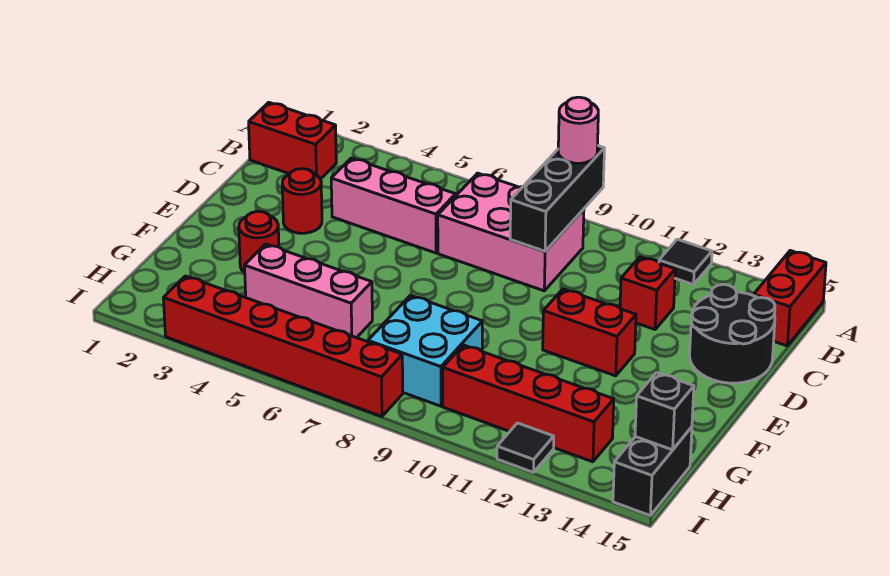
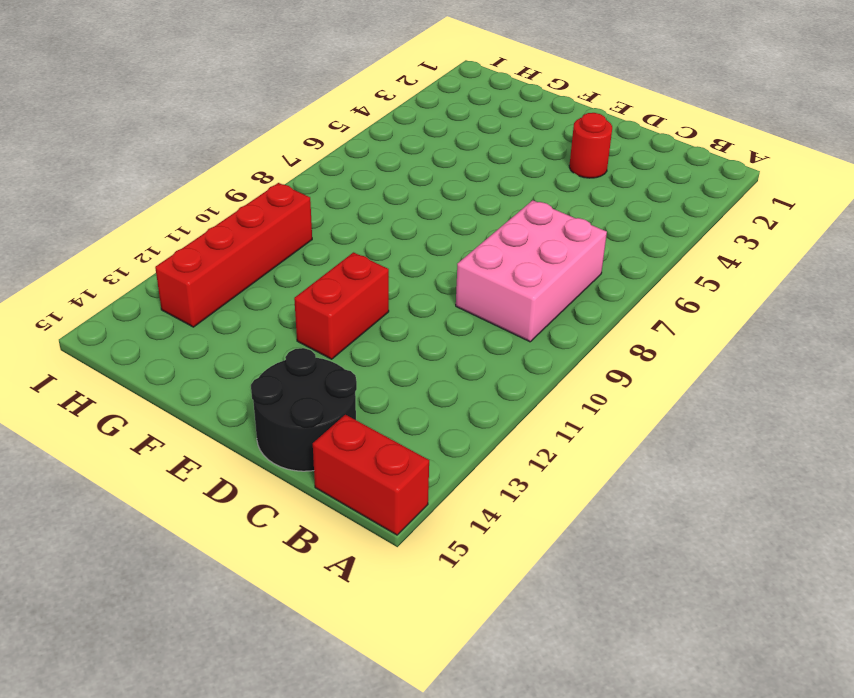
none -> black tile A12 level 1
none -> red brick B1:B2 level 1
none -> pink brick C4:C6 level 1

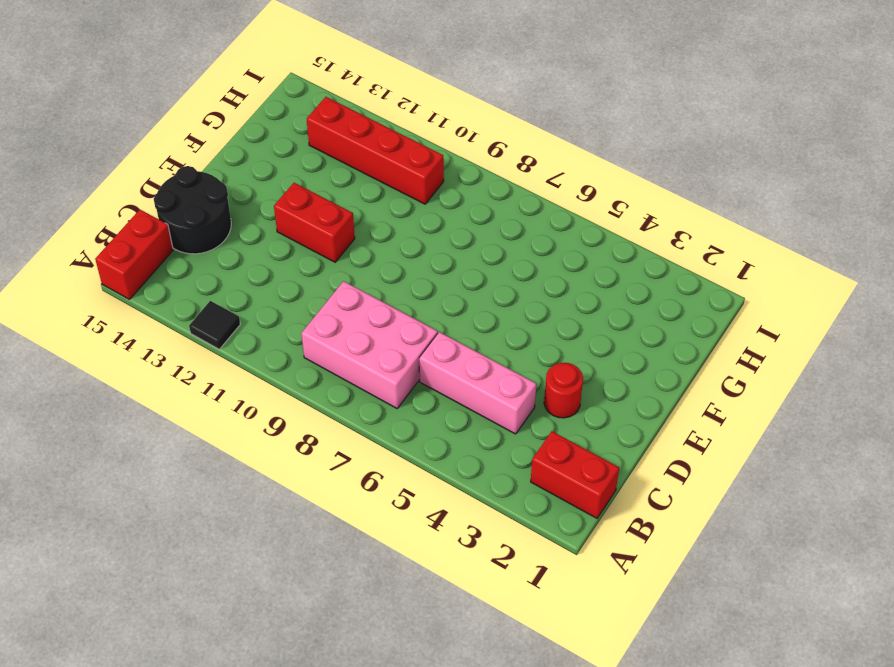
none -> red brick C12 level 1
none -> red round brick F3 level 1
none -> pink brick G4:G6 level 1

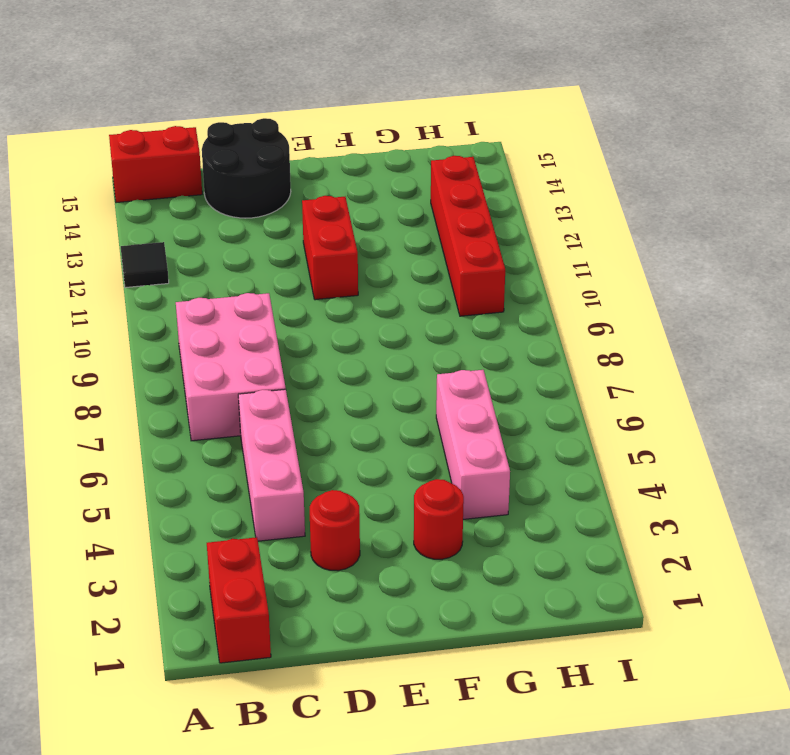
none -> red brick C12 level 1
none -> cyan brick G8:H9 level 1
none -> black brick H15:I15 level 1

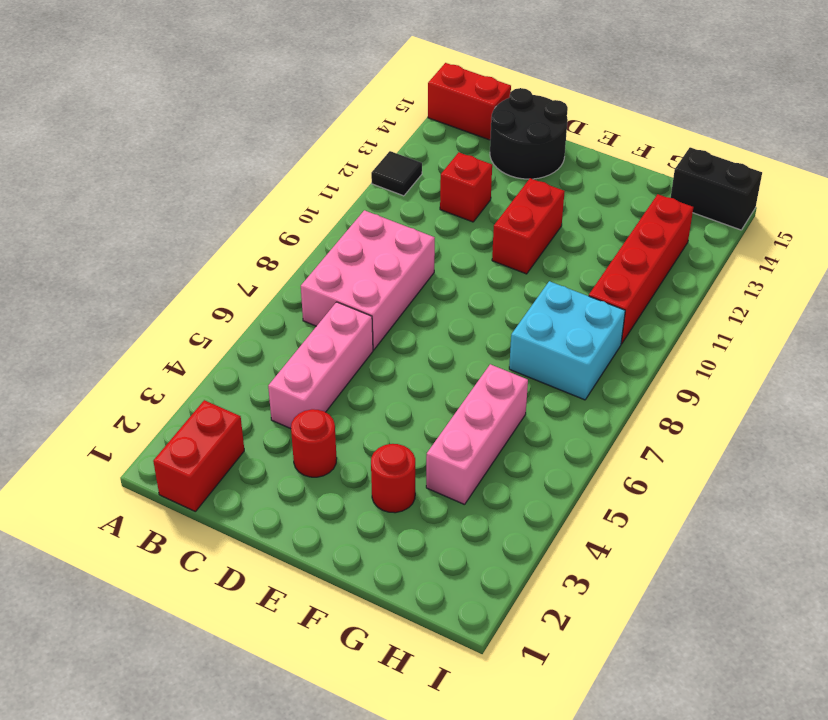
none -> red brick I3:I8 level 1
none -> black tile I12 level 1
none -> black brick A9:C9 level 2

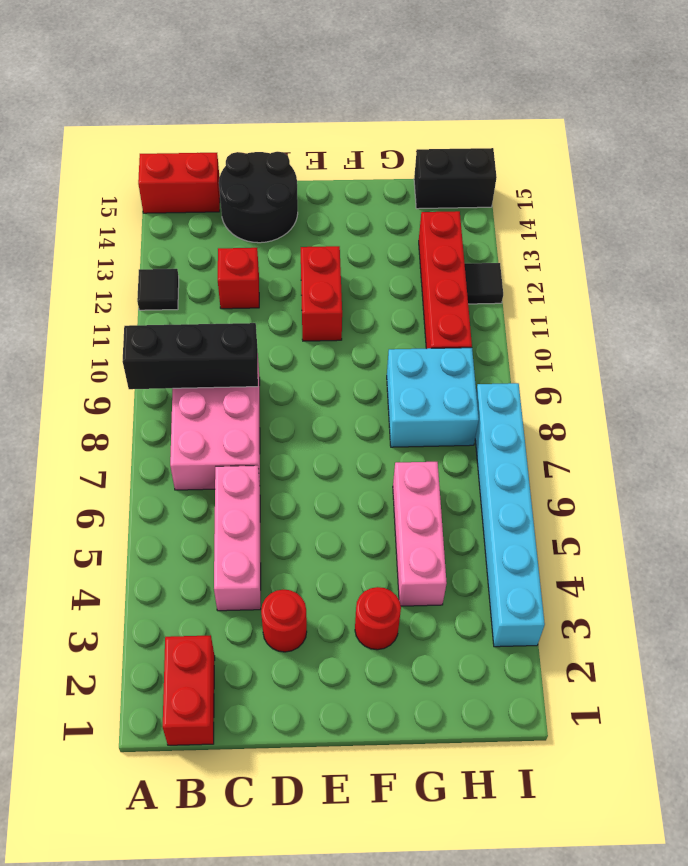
cyan brick I3:I8 level 1 -> red brick I3:I8 level 1
none -> black brick H15 level 2
none -> pink round brick A9 level 3

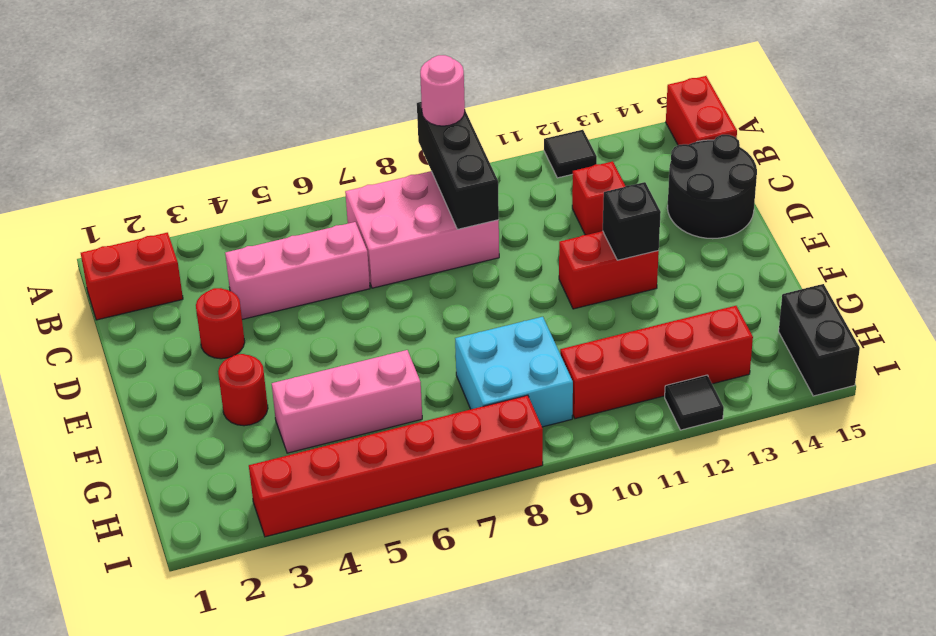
black brick E12 level 2 -> black brick H15 level 2

